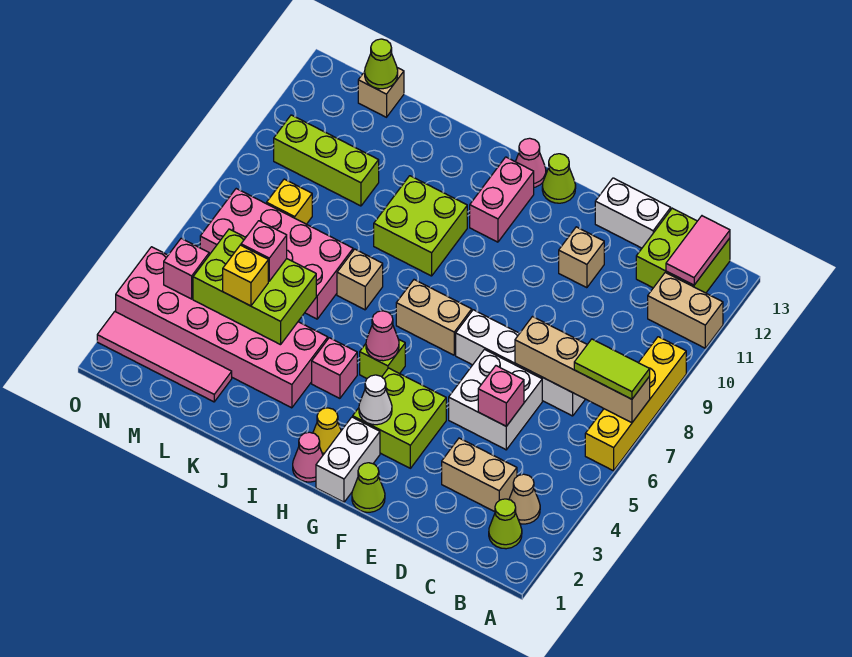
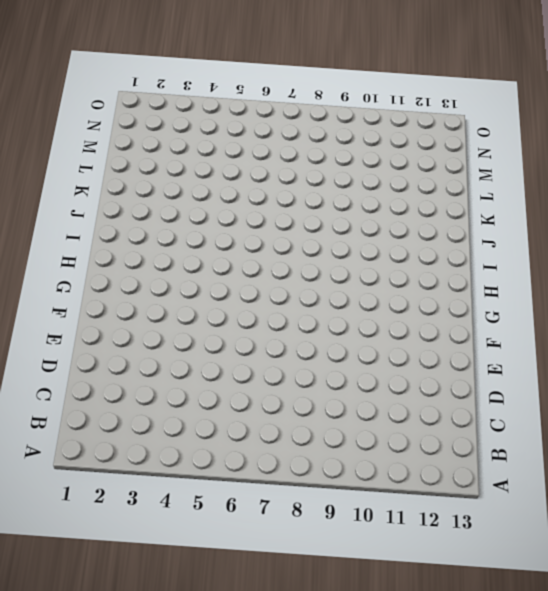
none -> yellow brick A6:A9 level 1
none -> tan brick A11:B11 level 1
none -> lime cone B2 level 1
none -> tan cone B3 level 1

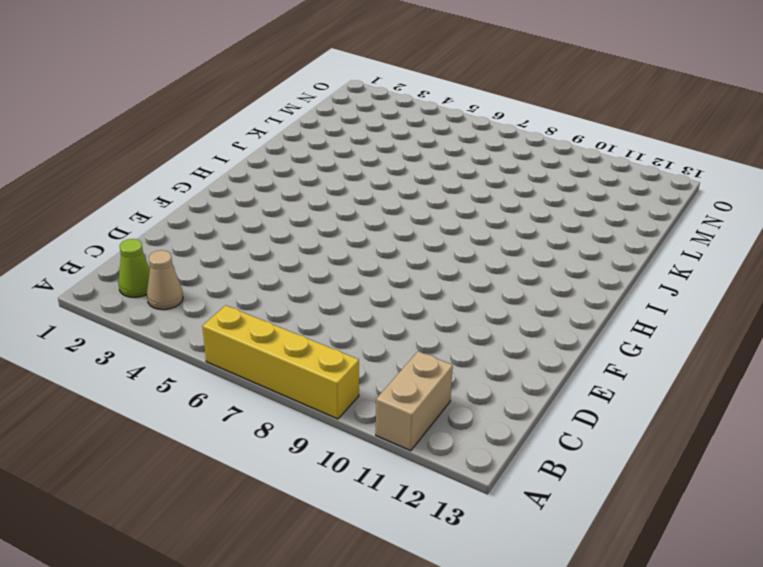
none -> lime brick B12:C13 level 1
none -> tan brick C3:D3 level 1
none -> white brick C7:F7 level 1
none -> white brick D5:E6 level 1

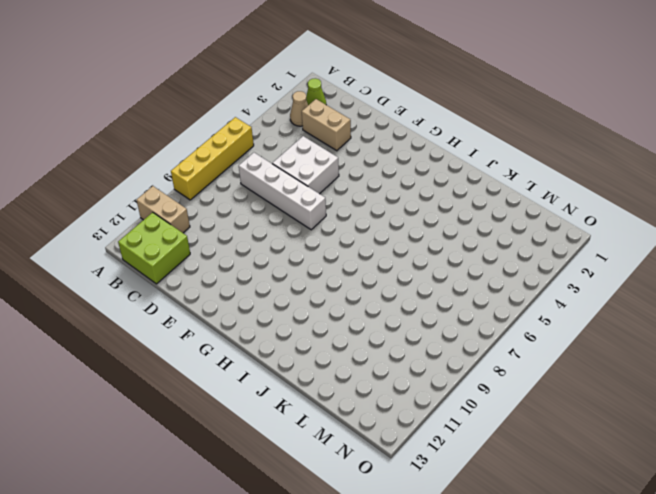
none -> white brick D13:E13 level 1
none -> tan brick E11 level 1
none -> lime cone F1 level 1
none -> lime brick F3:G4 level 1

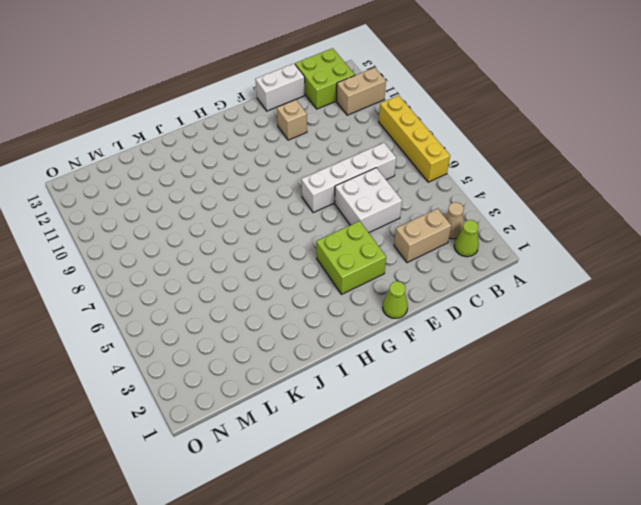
none -> white brick G1:G2 level 1
none -> tan brick G7:H7 level 1
none -> lime cone G13 level 1
none -> pink cone H1 level 1

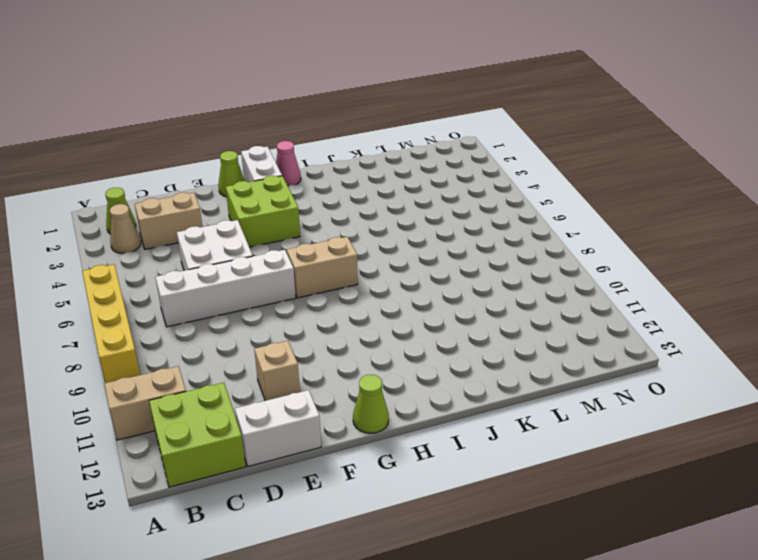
none -> yellow cone H2 level 1
none -> lime brick H5 level 1
none -> pink brick H11:H12 level 1
none -> pink cone H13 level 1

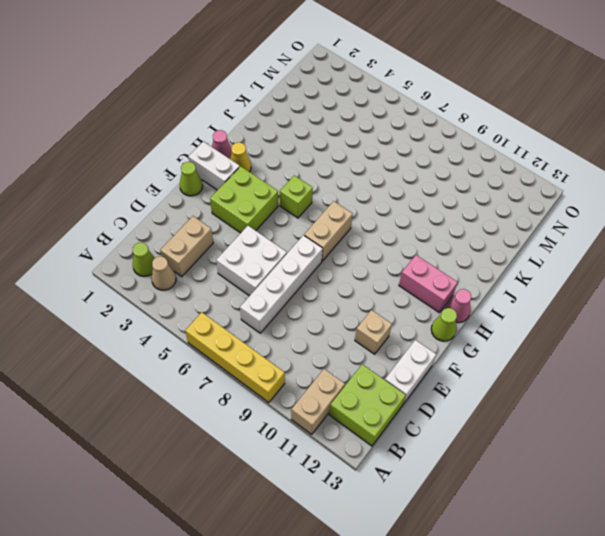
none -> pink brick I4 level 1
none -> lime brick I9:J10 level 1
none -> pink brick J3:O4 level 1
none -> tan brick J7 level 1

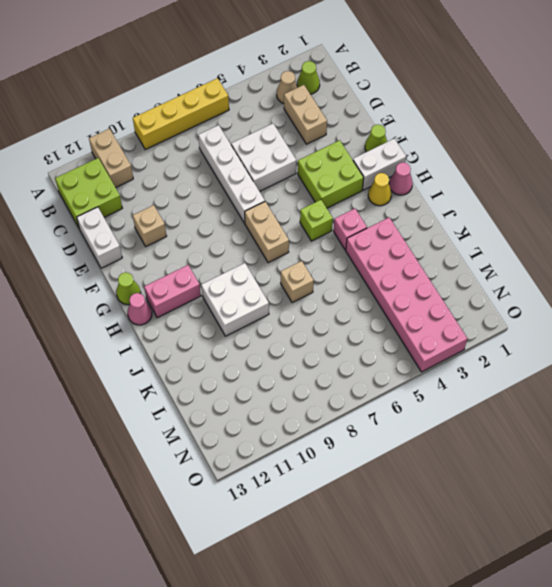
white brick I9:J10 level 1 -> lime brick I9:J10 level 1
none -> pink brick K6:N7 level 1
none -> pink tile L2:O2 level 1
none -> lime brick L10:N10 level 1
none -> yellow brick M8 level 1

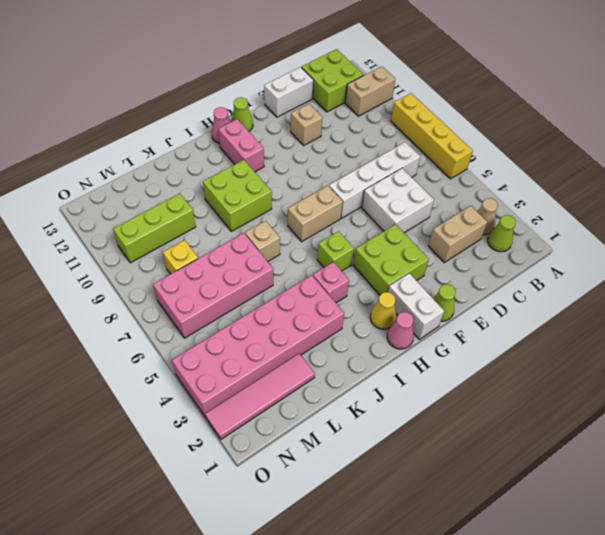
none -> tan brick M13 level 1
none -> tan brick A7:D7 level 2
none -> pink tile B12:B13 level 2
none -> pink brick D5 level 2

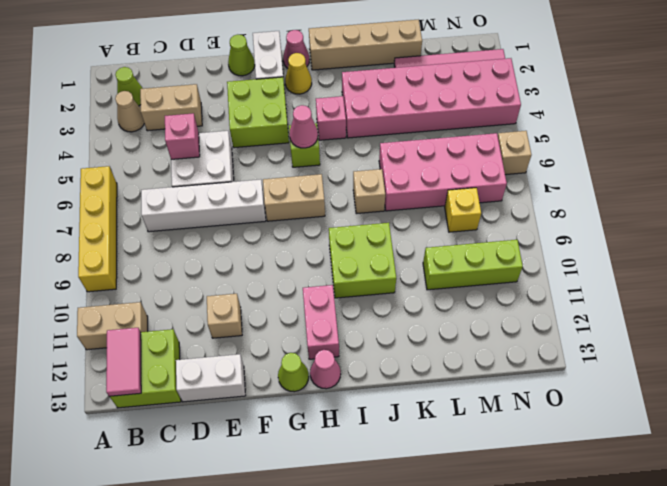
tan brick I1:L1 level 1 -> tan brick A7:D7 level 2
tan brick O6 level 1 -> tan brick M13 level 1
none -> white cone G3 level 2
none -> lime brick K4:M5 level 2
none -> lime cone M13 level 2
none -> pink brick N4 level 2

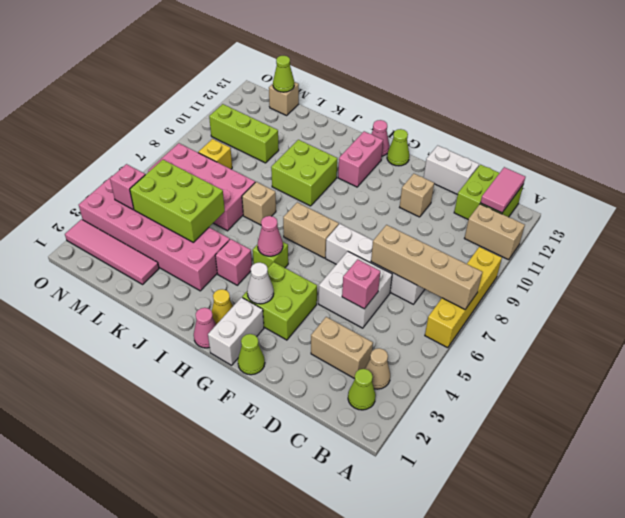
none -> lime tile A7:B7 level 3
none -> yellow brick L4 level 3
none -> pink brick L5 level 3

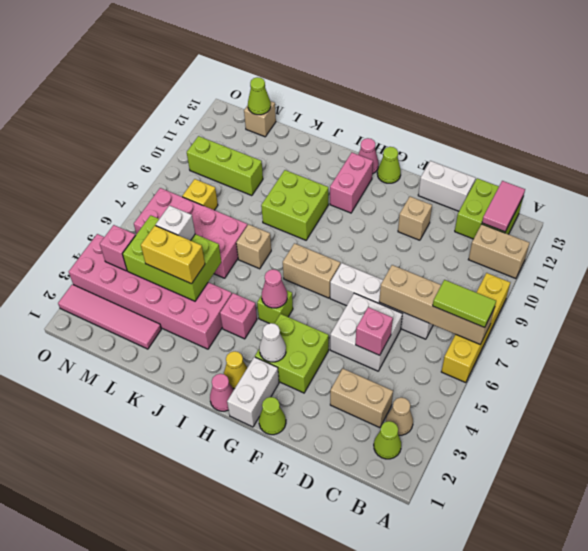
yellow brick K4:L4 level 3 -> yellow brick L4 level 3
white brick L5 level 3 -> pink brick L5 level 3

